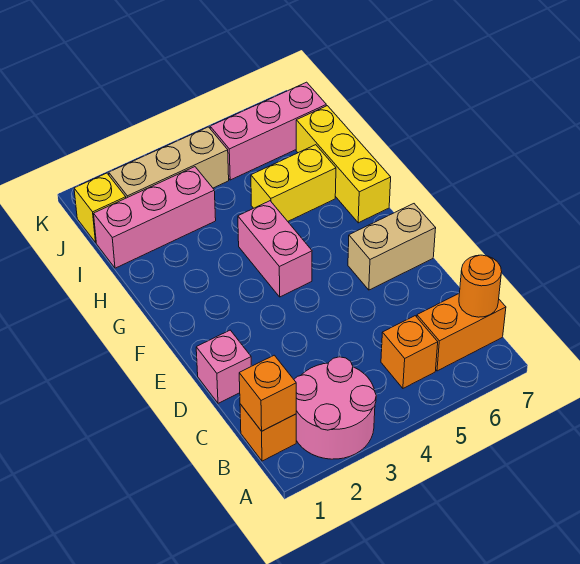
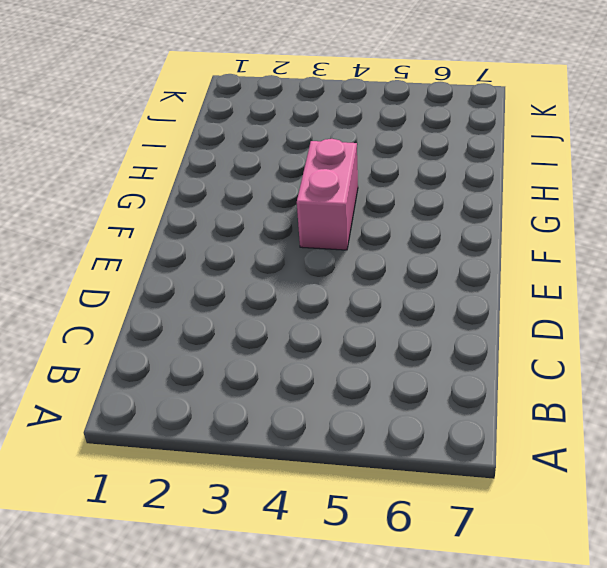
none -> pink round brick A2:B3 level 1
none -> orange brick B1 level 1
none -> orange brick B5 level 1

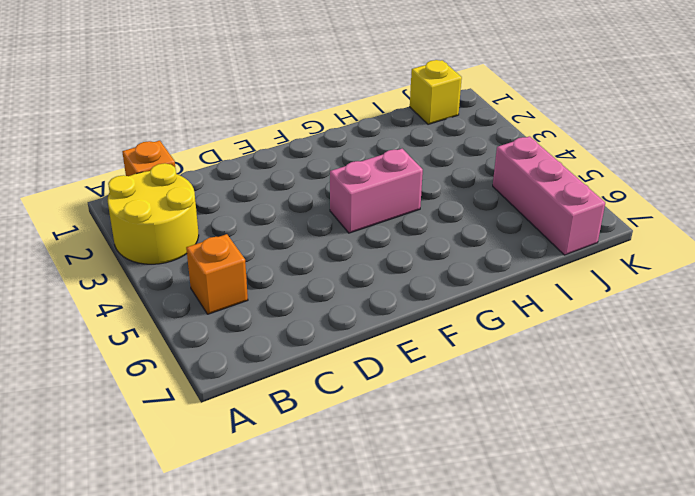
yellow round brick A2:B3 level 1 -> pink round brick A2:B3 level 1
none -> orange brick B6:B7 level 1
none -> pink brick D1 level 1
none -> tan brick E6:E7 level 1

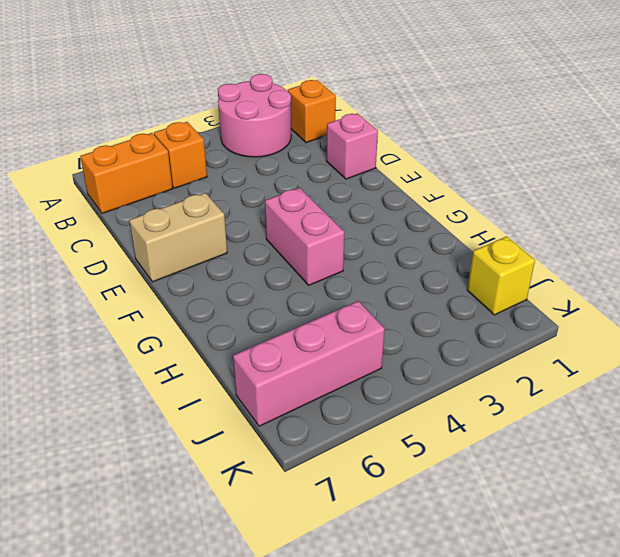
none -> yellow brick G7:I7 level 1
none -> yellow brick H5:H6 level 1
none -> pink brick I1:I3 level 1

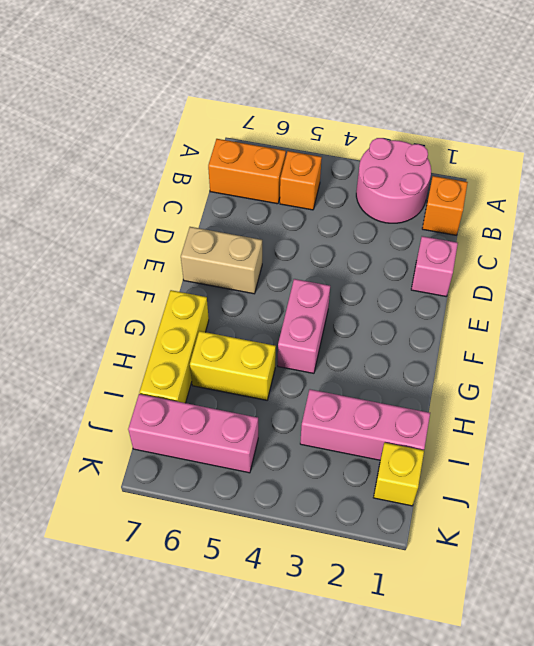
none -> tan brick J2:J4 level 1
none -> orange brick B1 level 2
none -> orange round brick B7 level 2

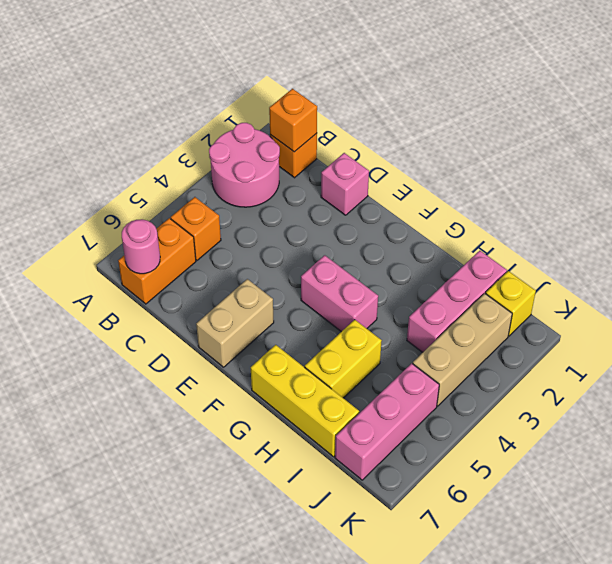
pink round brick B7 level 2 -> orange round brick B7 level 2

